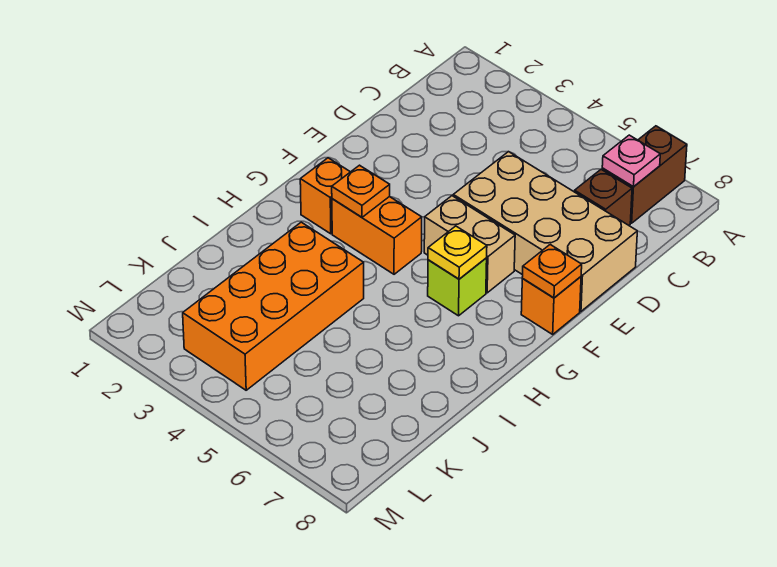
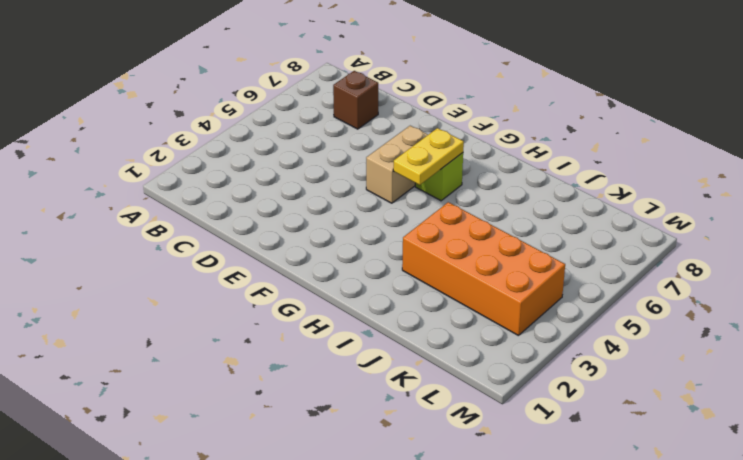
yellow plate G5:G6 level 2 -> yellow plate G6 level 2
none -> brown brick A7:B7 level 1
none -> tan brick D5:E8 level 1
none -> orange brick F8 level 1

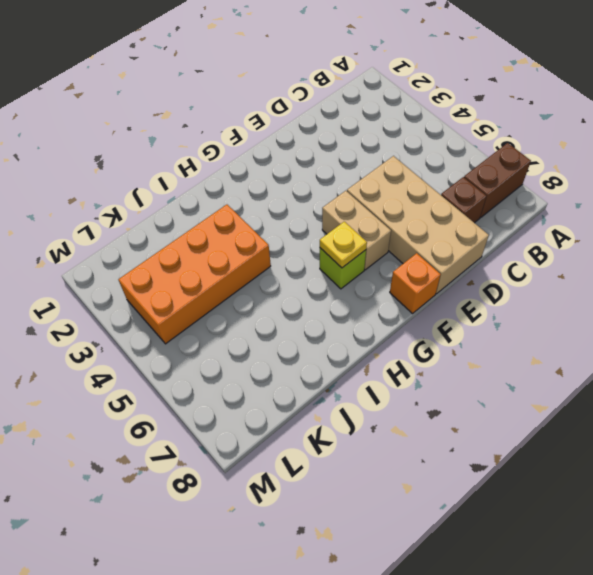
none -> orange brick G2 level 1
none -> orange brick G3:G4 level 1
none -> pink plate B7 level 2

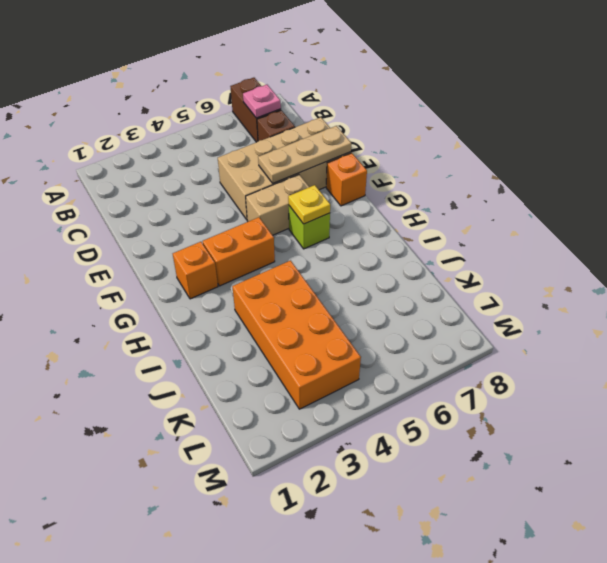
tan plate E6:E8 level 2 -> none
none -> orange plate F8 level 2
none -> orange plate G3 level 2

